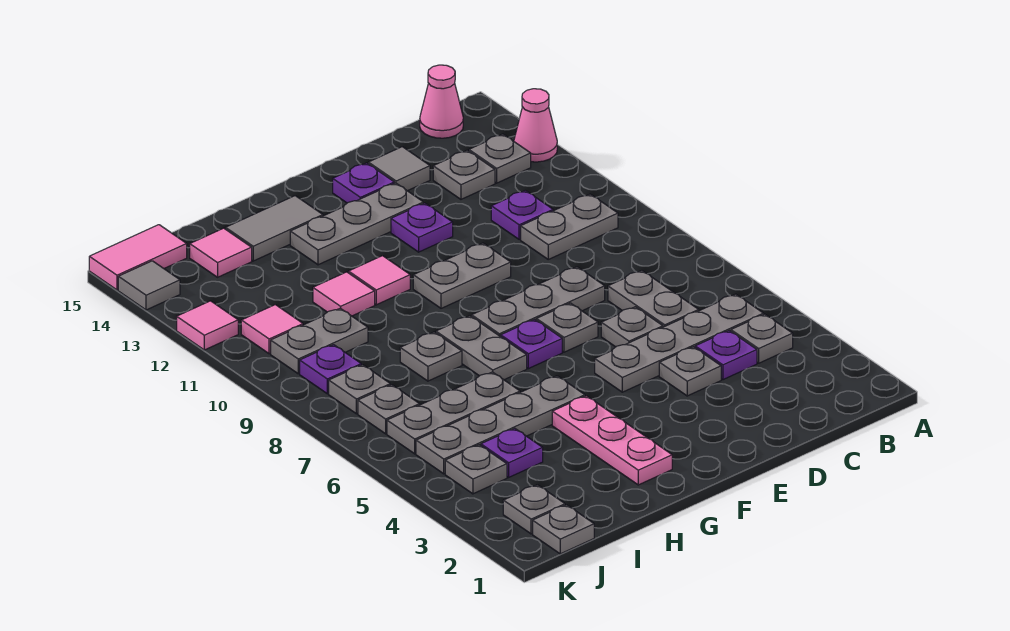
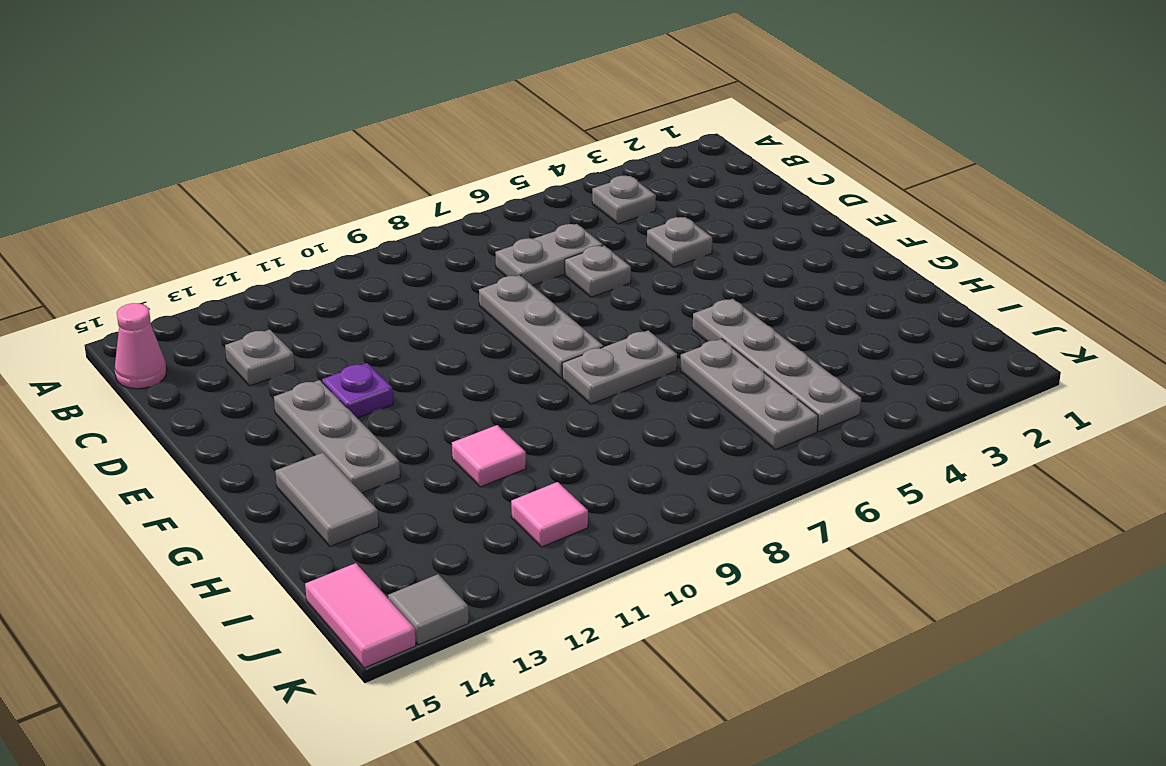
none -> pink cone A13 level 1
none -> grey plate B5:E5 level 1
none -> grey plate B10:C10 level 1
none -> grey plate B13 level 1

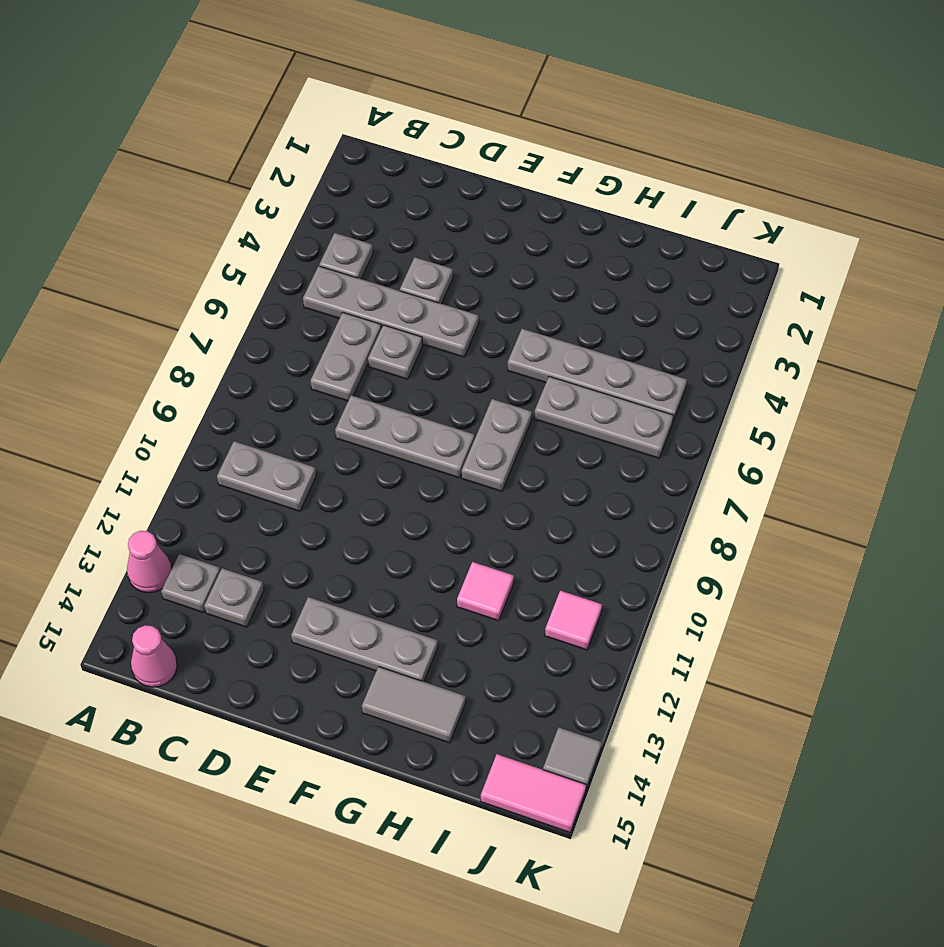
none -> purple plate C4 level 1
none -> purple plate C11 level 1
none -> grey tile D14 level 1
none -> grey plate E7 level 1

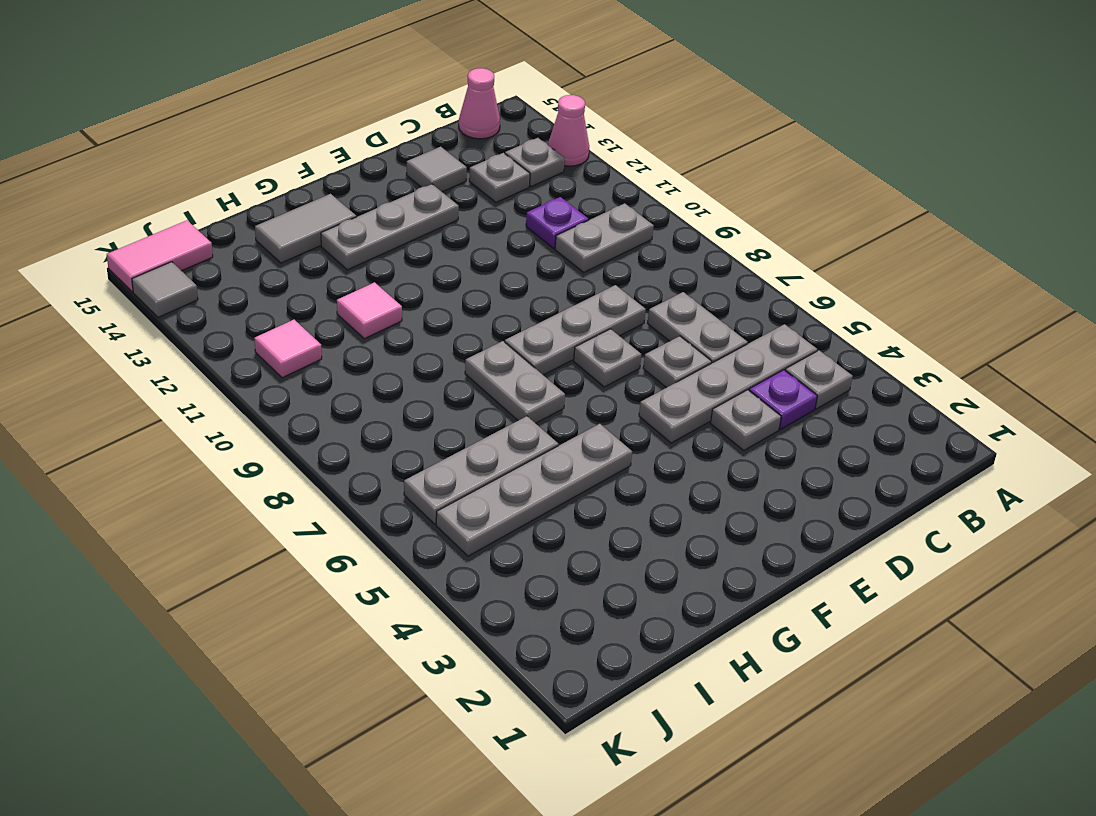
none -> grey plate E10:F10 level 1
none -> purple plate E12 level 1
none -> purple plate E14 level 1
none -> purple plate F7 level 1

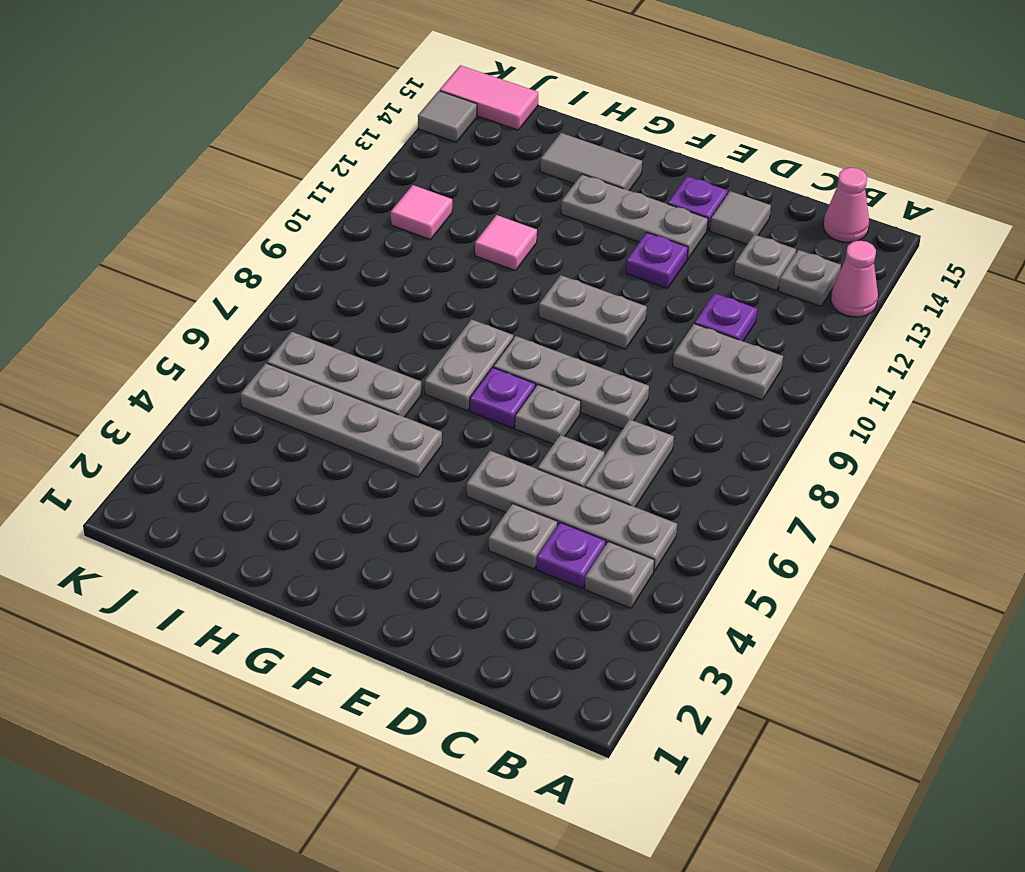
none -> pink plate G2:G4 level 1
none -> pink tile G11 level 1
none -> grey plate H8 level 1
none -> purple plate I4 level 1

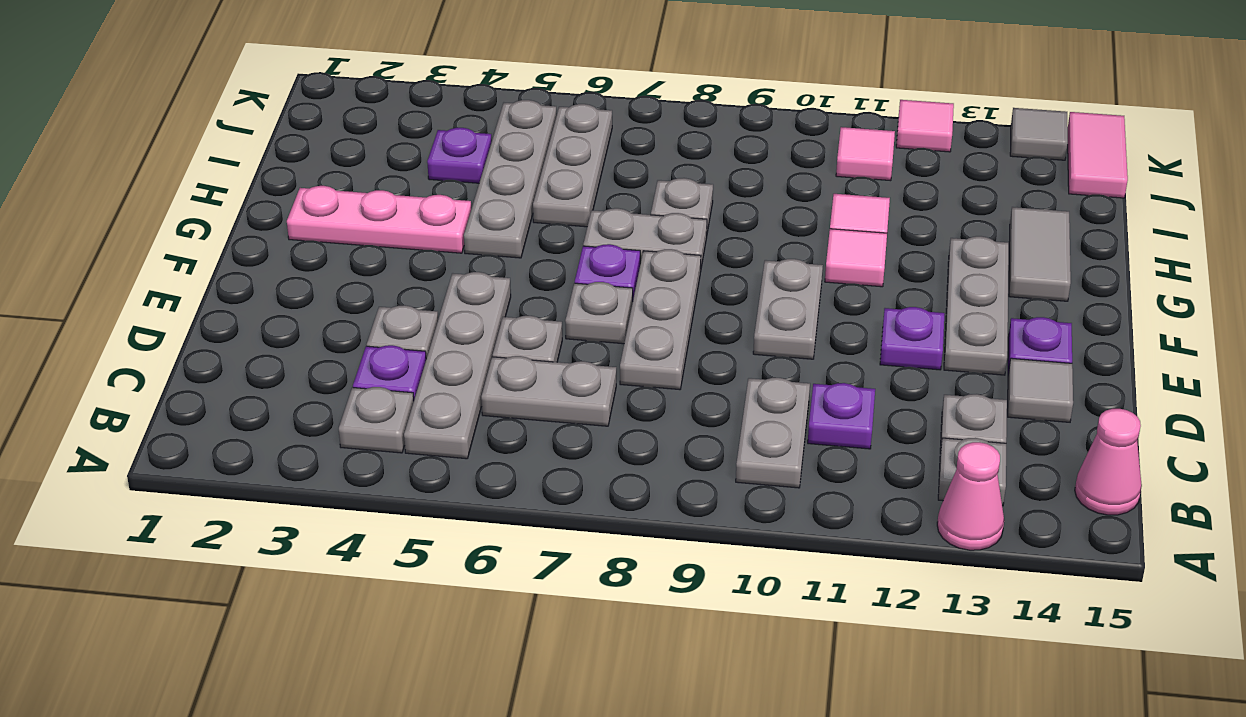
none -> grey plate I10:J10 level 1
none -> pink tile I14 level 1
none -> grey plate J1 level 1
none -> grey plate J2 level 1

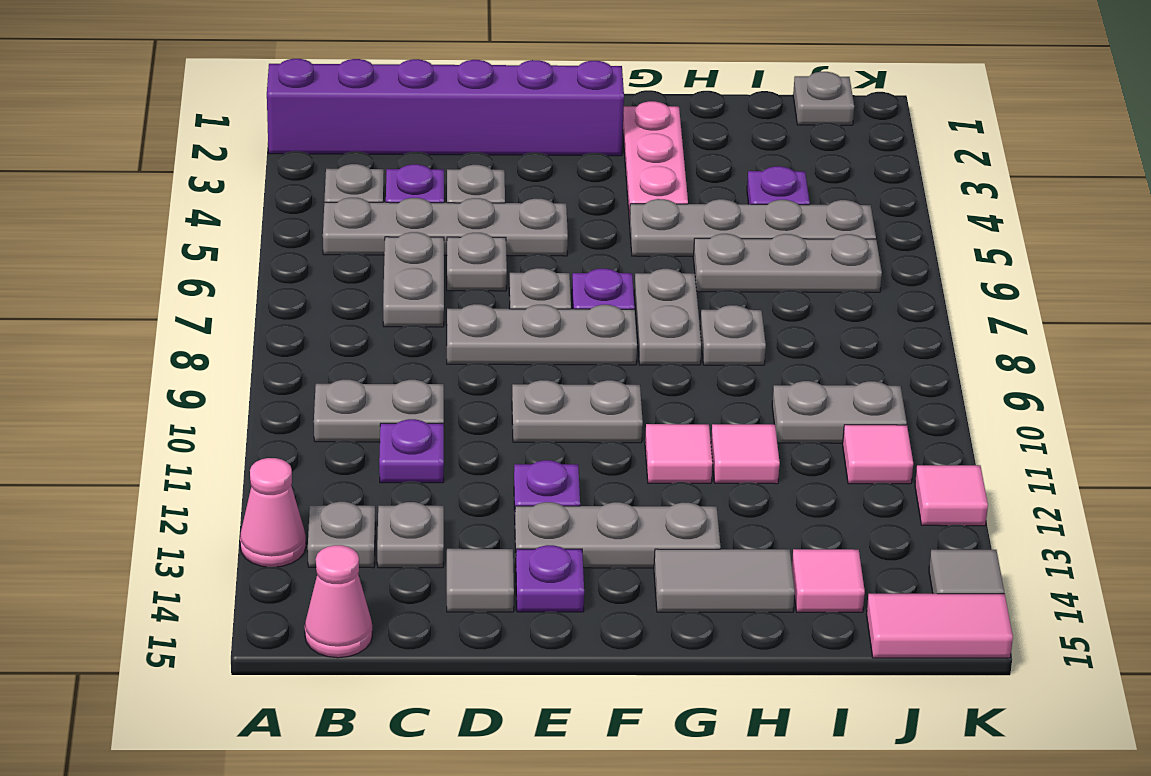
purple brick A2:F2 level 1 -> none
none -> grey plate J2 level 1
none -> grey plate J4 level 1
none -> grey plate J7 level 1
none -> grey plate J8 level 1

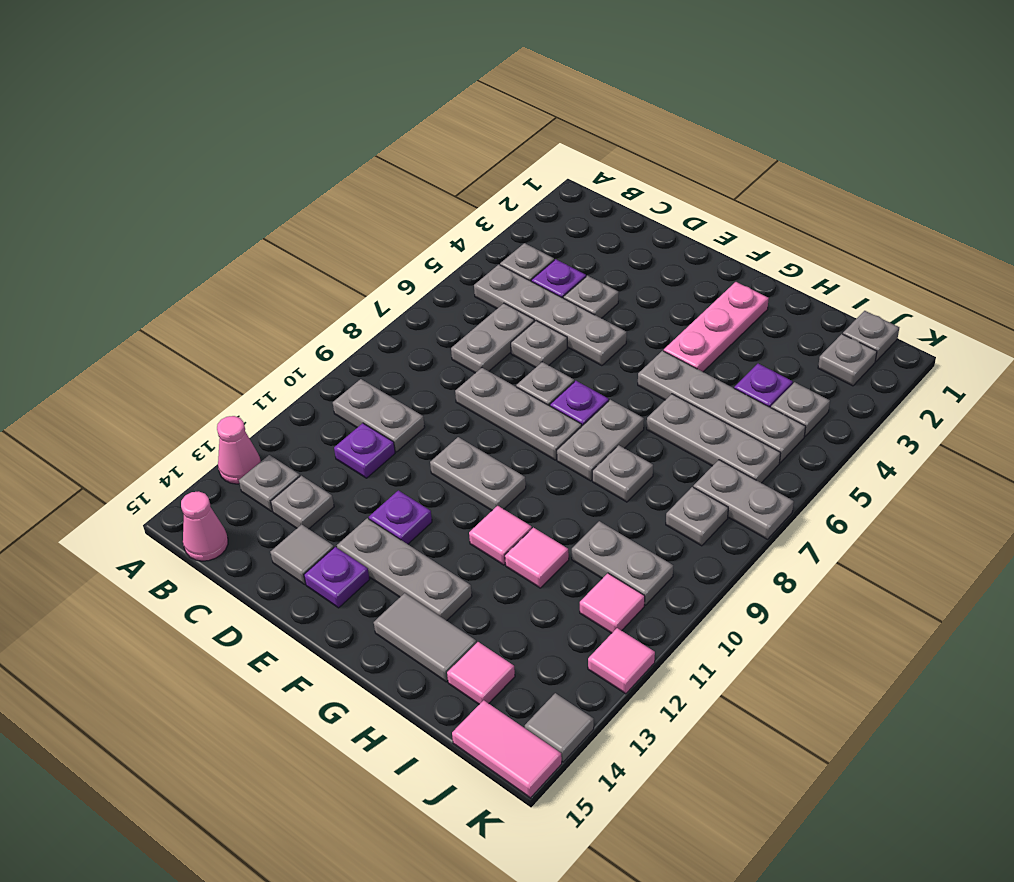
grey plate J7:K7 level 1 -> grey plate J7 level 1
none -> purple plate J9 level 1

